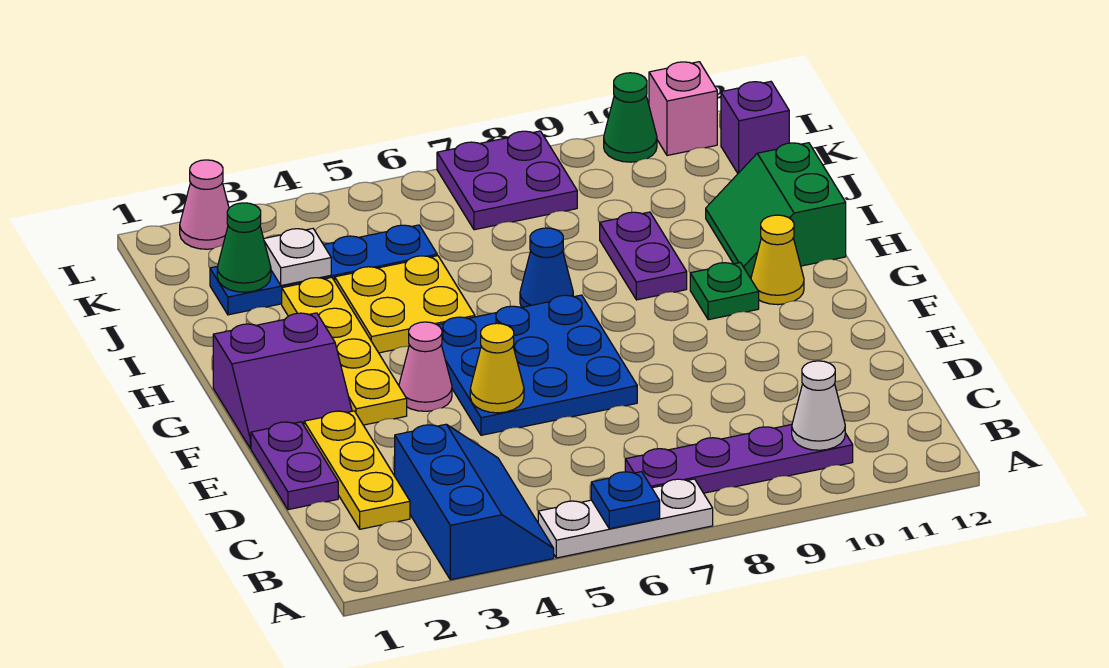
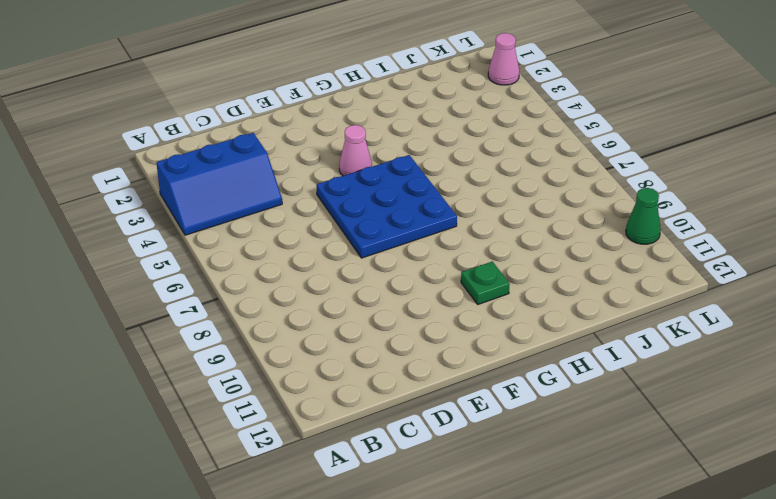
none -> white plate A5:A7 level 1
none -> purple plate B7:B10 level 1
none -> yellow plate C2:E2 level 1

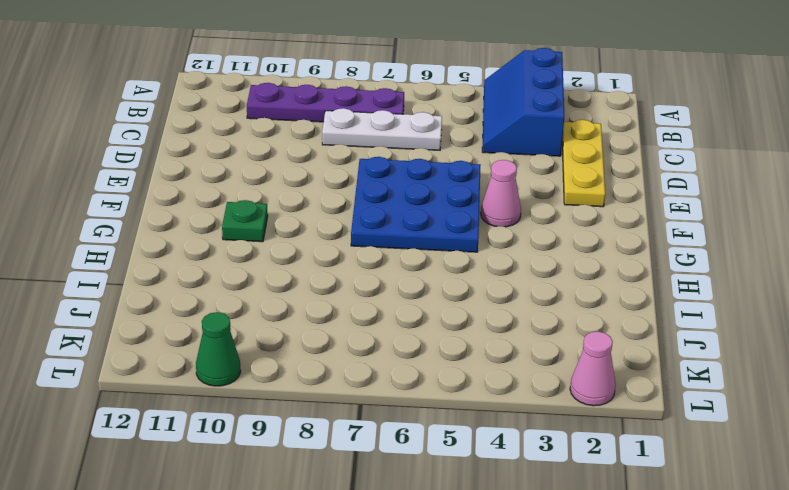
white plate C6:C8 level 1 -> white plate A5:A7 level 1
none -> purple plate D1:E1 level 1
none -> purple slope F1:G2 level 1 top G
none -> yellow plate F3:I3 level 1

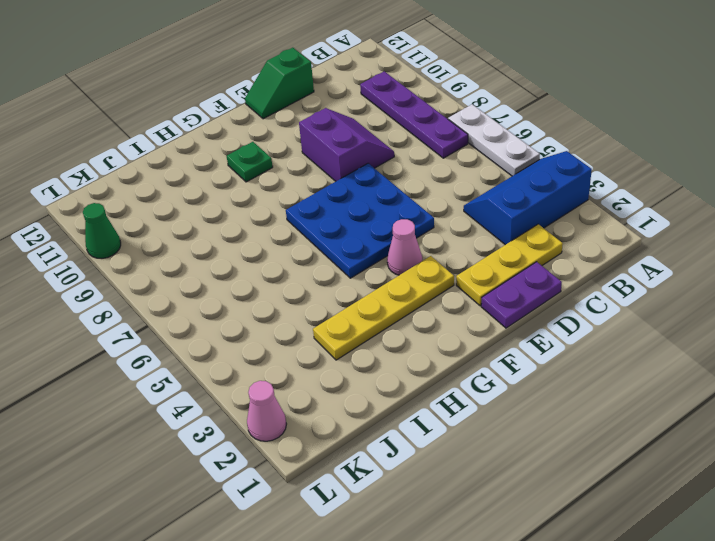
purple slope D8:E9 level 1 top E -> purple slope F1:G2 level 1 top G
green slope D12:E12 level 1 top D -> none
none -> yellow cone G11 level 1
none -> yellow plate H4:I5 level 1
none -> blue cone H7 level 1

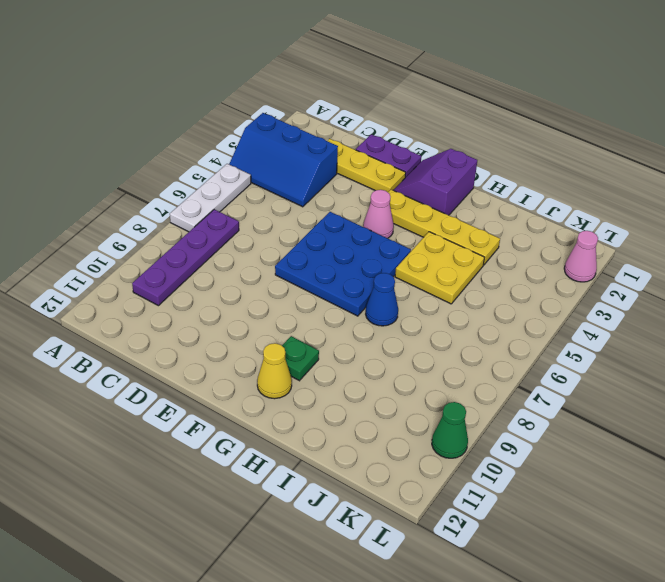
none -> purple plate H9:I9 level 1
none -> green slope H11:I12 level 1 top 12
none -> blue plate J2:J5 level 1

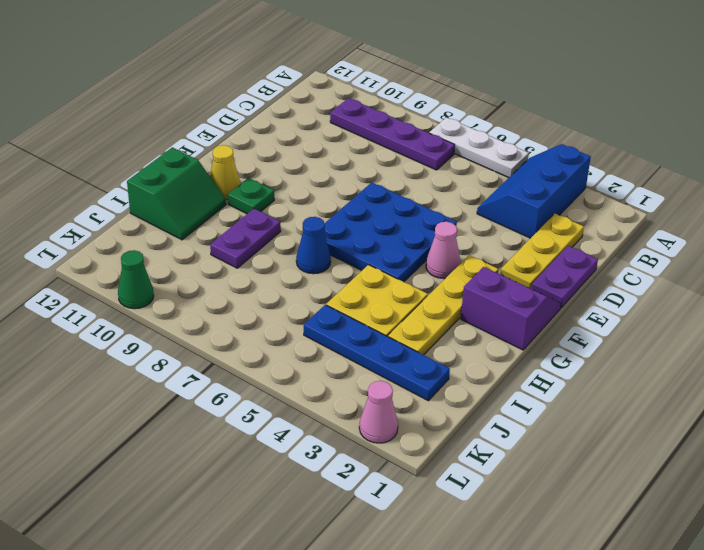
none -> purple plate K7:L8 level 1
none -> purple brick K12 level 1
none -> pink brick L11 level 1

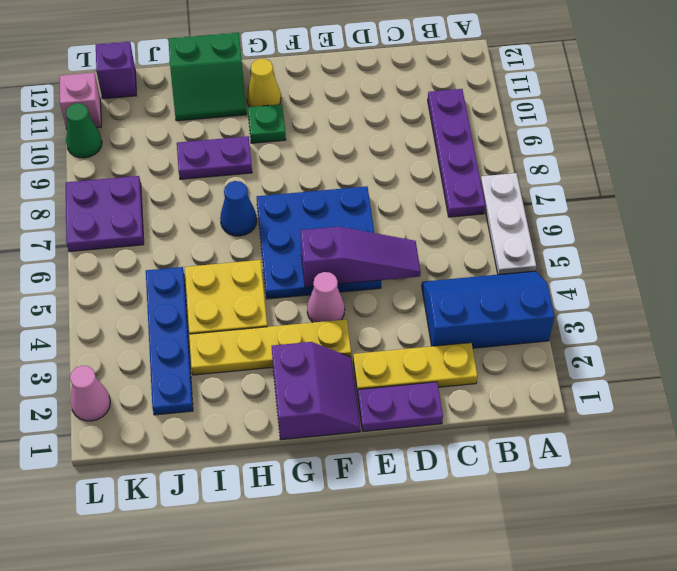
purple slope D5:F5 level 2 top F -> yellow cone E5 level 2
none -> blue plate A6 level 2
none -> white cone B10 level 2
none -> green cone J2 level 2

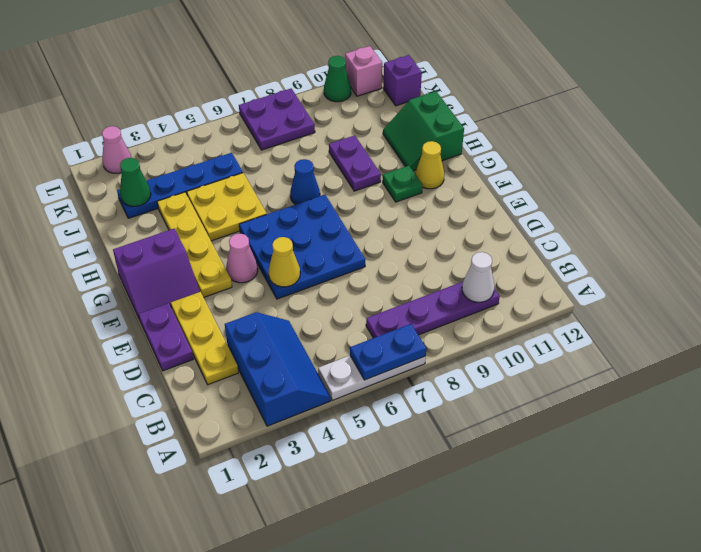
blue plate A6:A7 level 2 -> blue plate A6 level 2
none -> white plate J3 level 2

